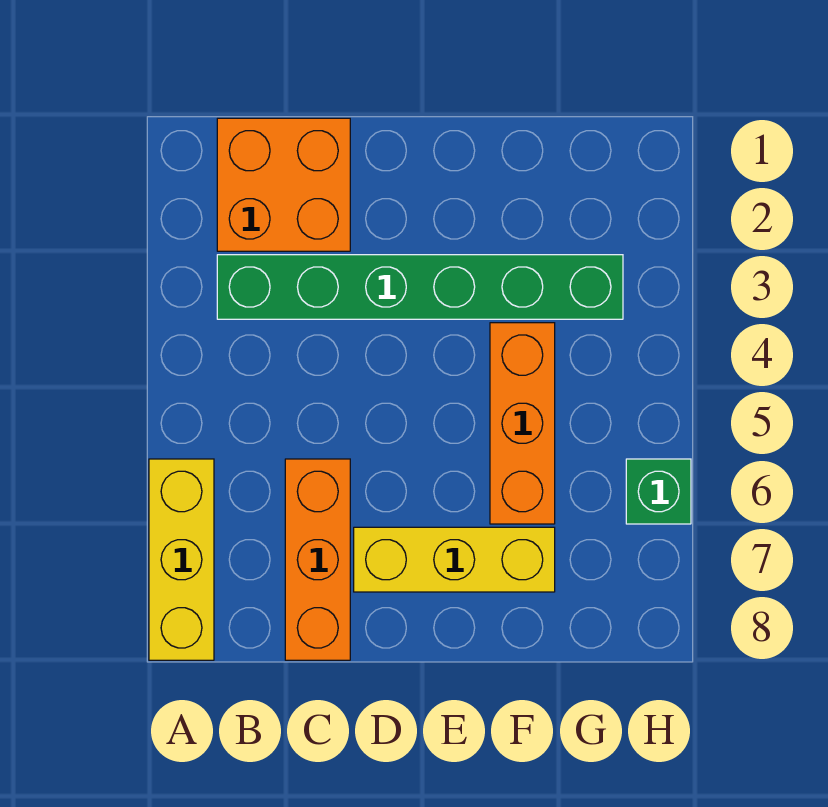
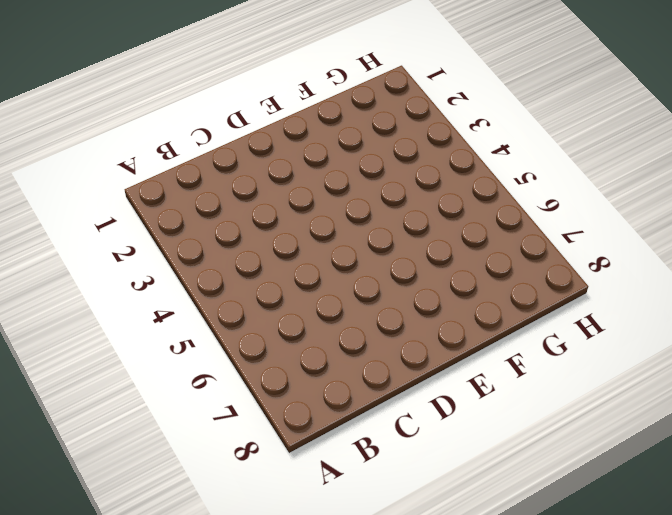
none -> yellow brick A6:A8 level 1
none -> orange brick B1:C2 level 1

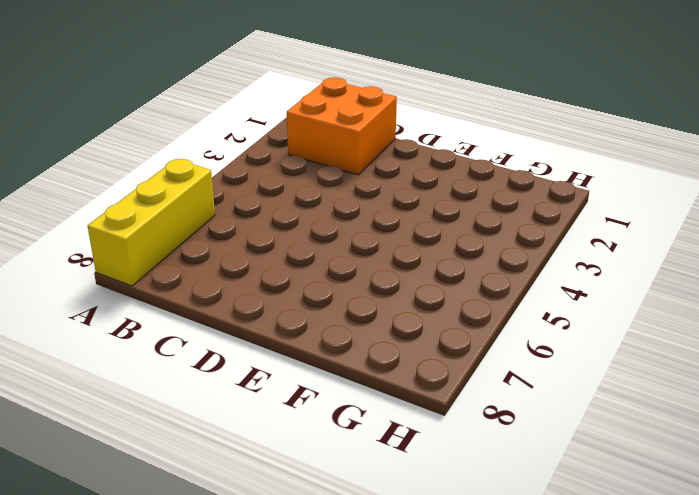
none -> green brick B3:G3 level 1
none -> orange brick C6:C8 level 1

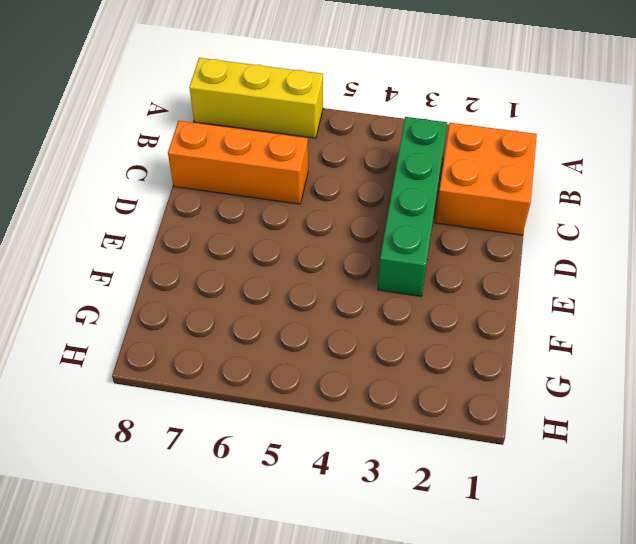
green brick B3:E3 level 1 -> green brick B3:G3 level 1
none -> yellow brick D7:F7 level 1
none -> orange brick F4:F6 level 1

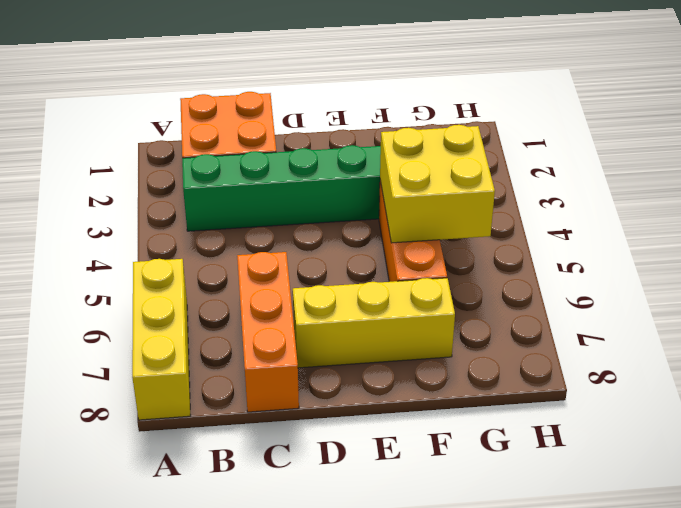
yellow brick F4:G5 level 2 -> none
none -> green brick H6 level 1

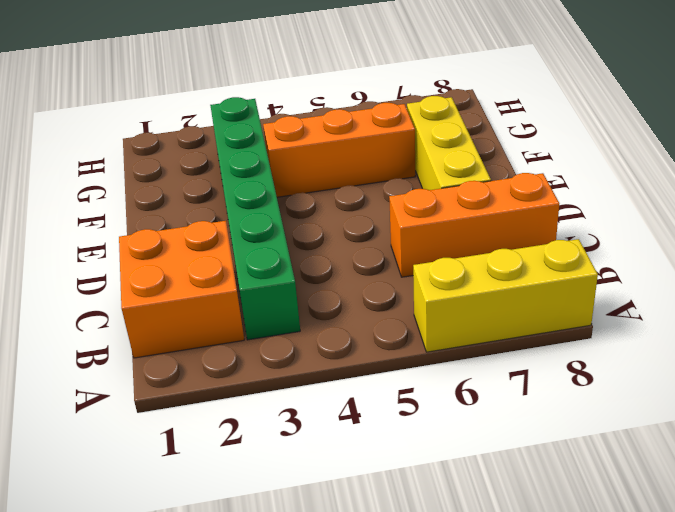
none -> green brick H6 level 1

